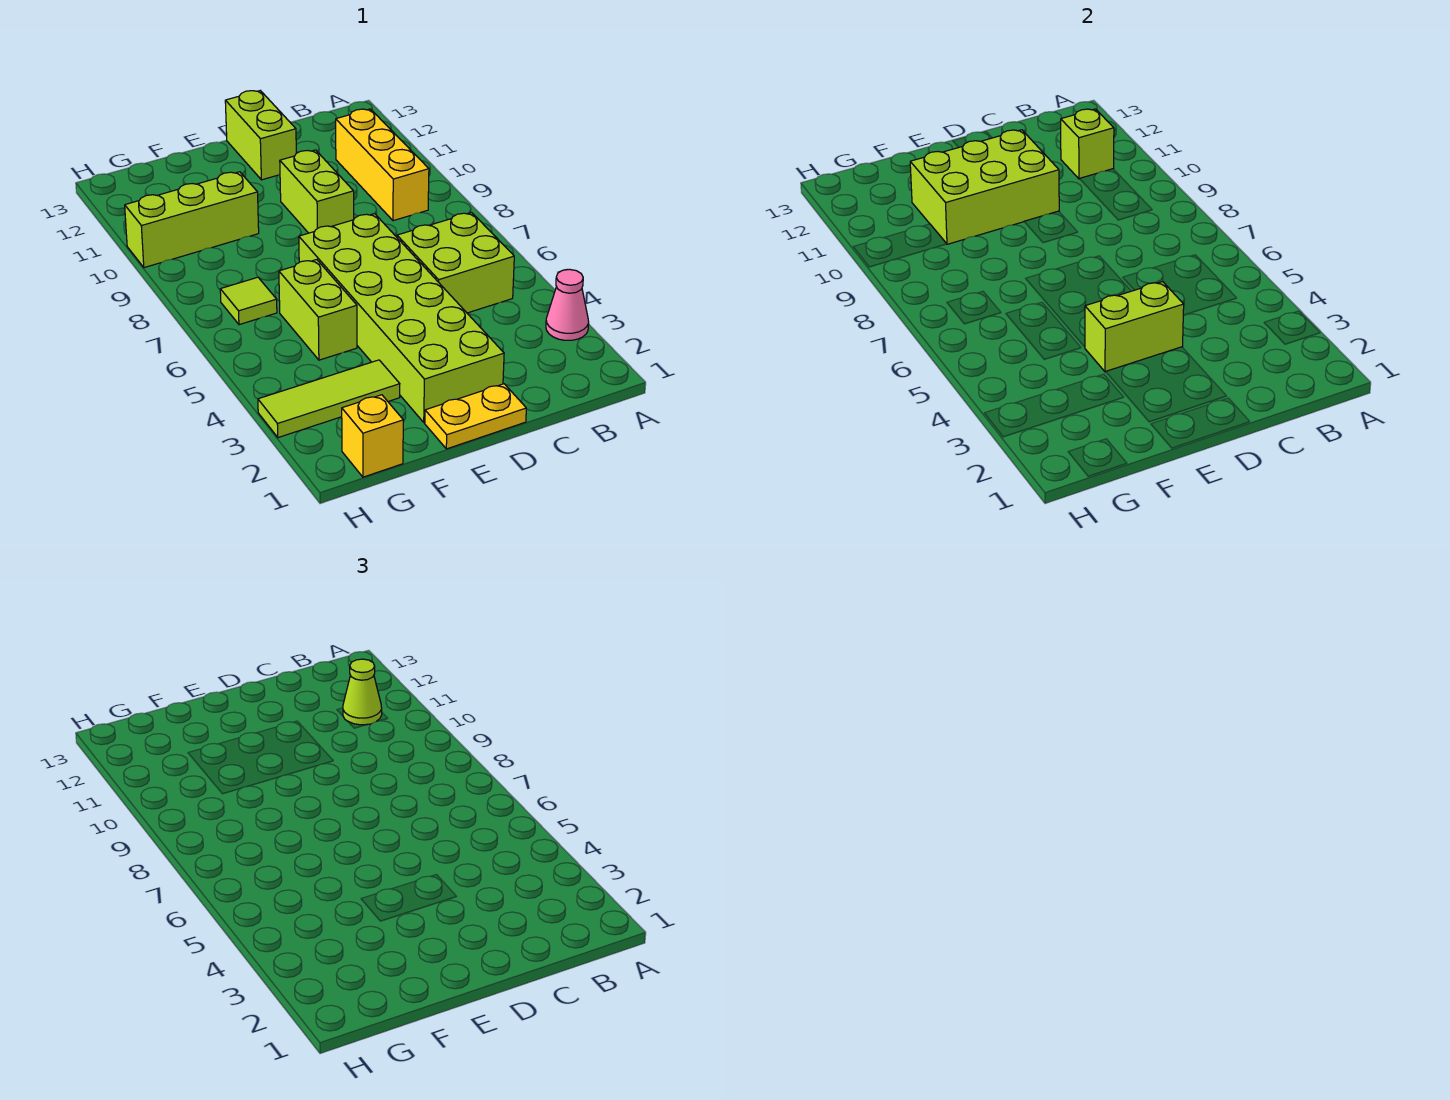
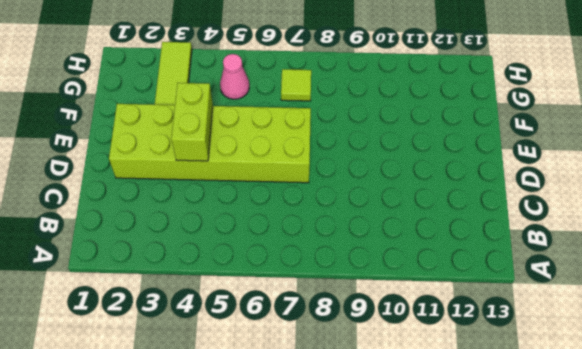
pink cone G5 level 1 -> pink cone A3 level 1
none -> lime brick B5:C6 level 1
none -> yellow brick B9:B11 level 1
none -> yellow plate D1:E1 level 1

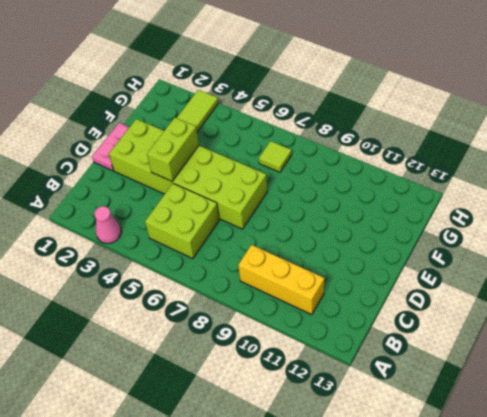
pink plate D1:E1 level 1 -> yellow plate D1:E1 level 1
none -> lime brick D9:D10 level 1
none -> lime brick D12:D13 level 1
none -> lime brick F5:F6 level 1

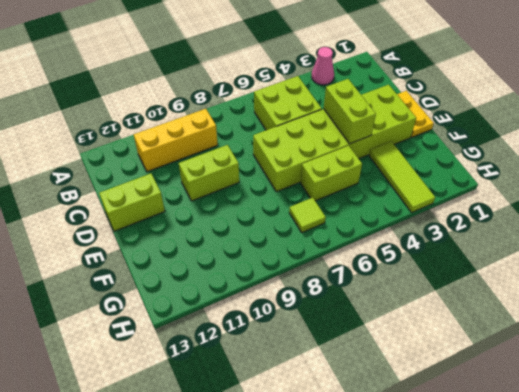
none -> lime brick F10:H10 level 1
none -> yellow brick G1 level 1
none -> lime brick B11 level 2

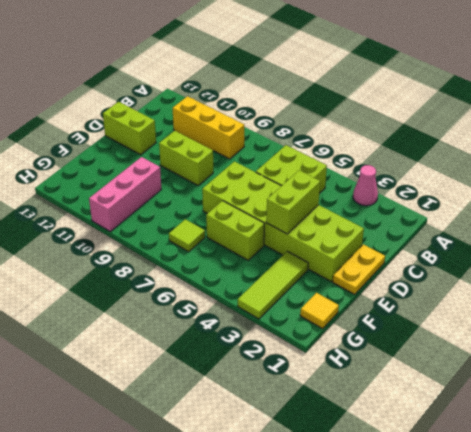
pink brick F10:H10 level 1 -> lime brick F10:H10 level 1
yellow tile G1 level 1 -> yellow brick G1 level 1
none -> lime brick B11 level 2
none -> lime brick D10:F11 level 2
none -> lime cone B11 level 3

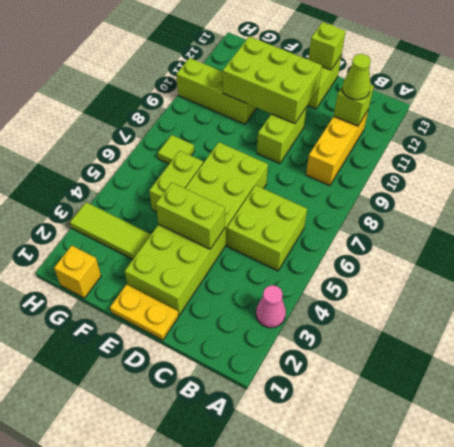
lime brick D13 level 2 -> none

